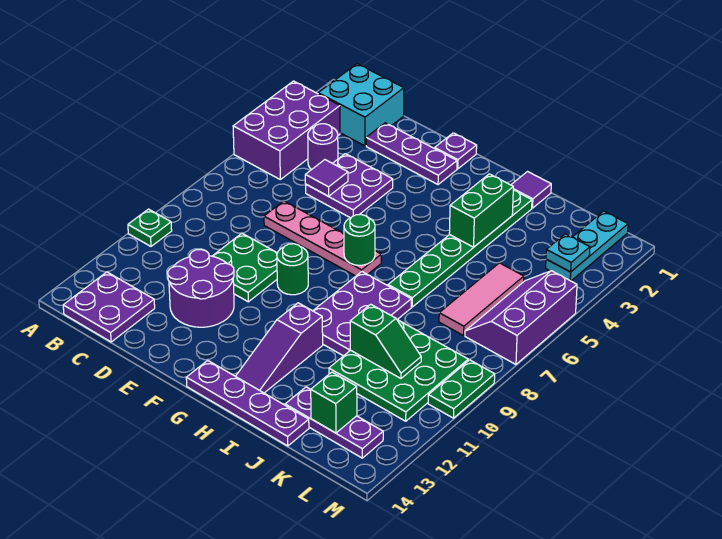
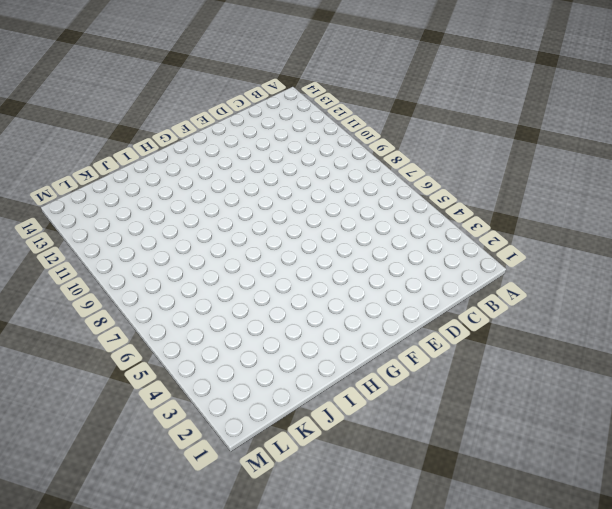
none -> purple brick A3:B5 level 1
none -> green plate A10 level 1
none -> cyan brick B1:C2 level 1

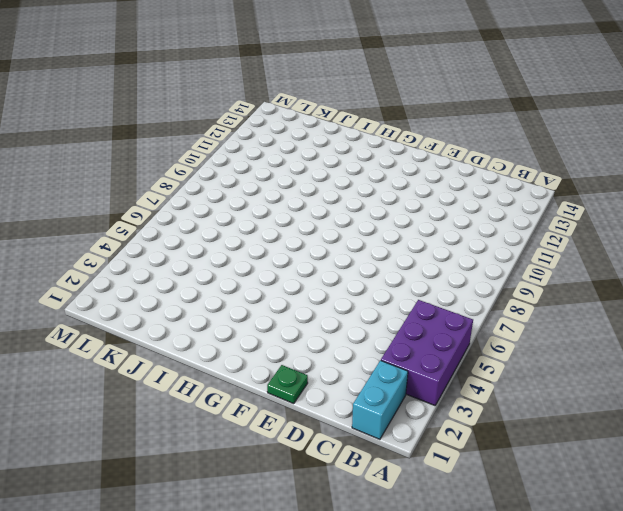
cyan brick B1:B2 level 1 -> cyan brick B1:C2 level 1
green plate E1 level 1 -> green plate A10 level 1
none -> purple plate B13:C14 level 1
none -> purple round brick C4 level 1
none -> purple plate D2:F2 level 1

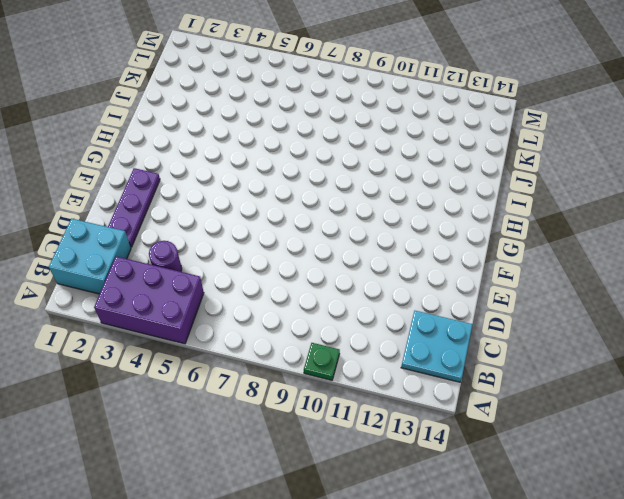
cyan plate B13:C14 level 1 -> purple plate B13:C14 level 1
none -> purple plate D4:E5 level 1
none -> pink plate D7:G7 level 1
none -> green plate D9:E10 level 1

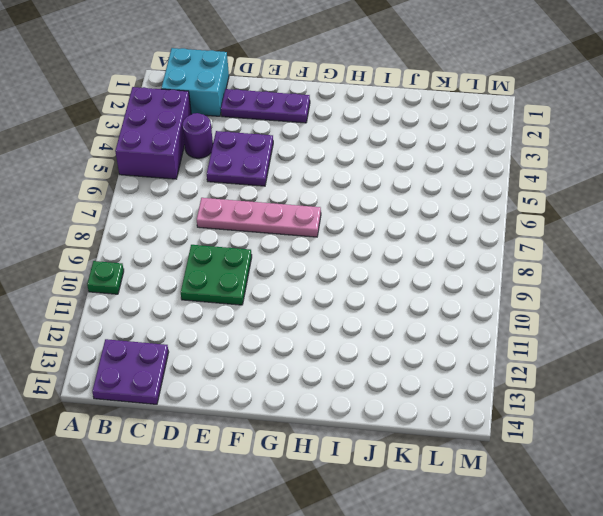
none -> purple round brick D11:E12 level 1
none -> purple plate F1 level 1
none -> green round brick F9 level 1

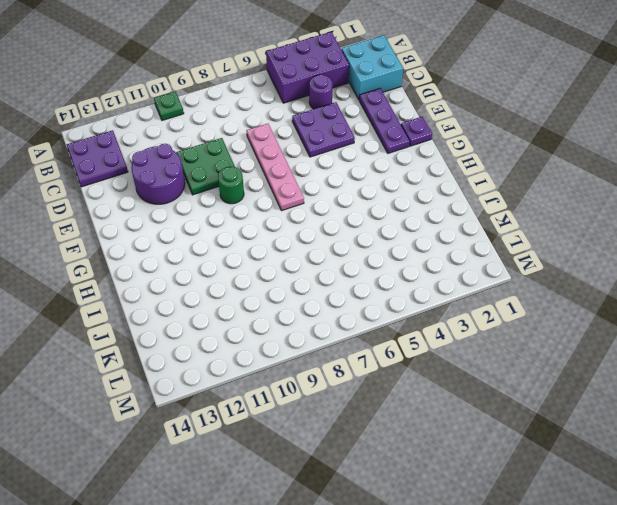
none -> purple plate G14:J14 level 1
none -> purple plate H8:I10 level 1
none -> purple slope H11:H13 level 1 top 11

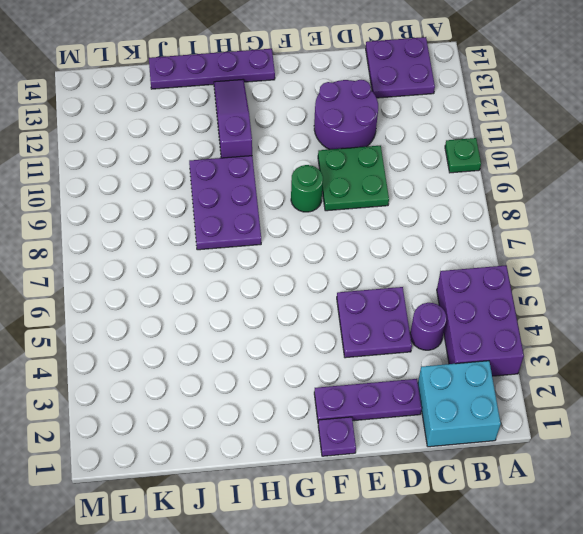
none -> pink plate D7:G7 level 1
none -> purple tile I1 level 1
none -> green plate I2:I7 level 1

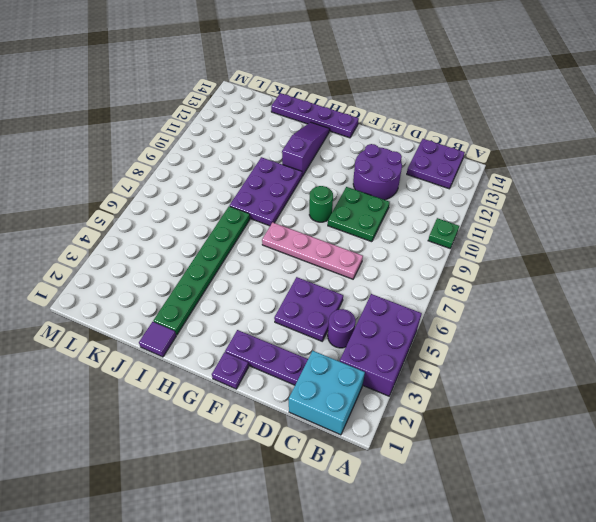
none -> green plate J9:L11 level 1
none -> purple plate J13:L13 level 1
none -> pink tile K5:K7 level 1

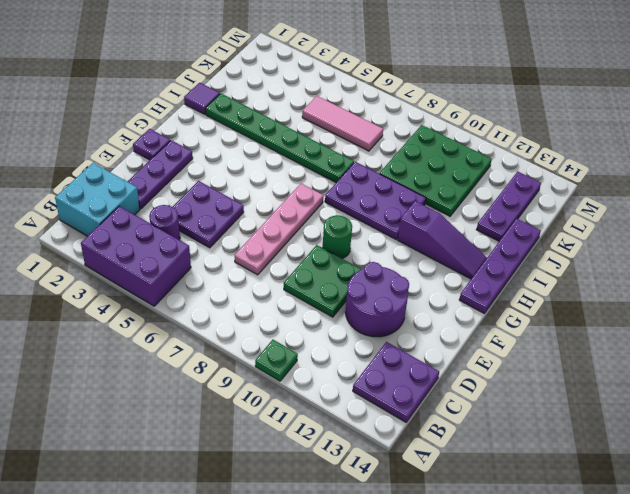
none -> cyan plate L1:L3 level 1
none -> purple slope L5:M7 level 1 top M
none -> green plate M9:M10 level 1

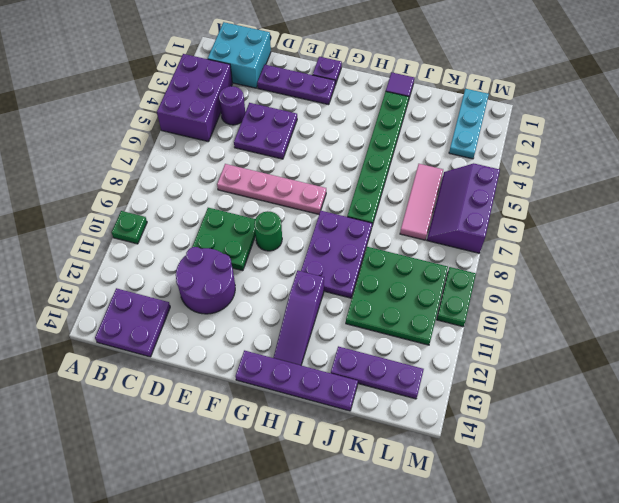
none -> purple tile D5 level 2
none -> green round brick G7 level 2
none -> green brick I3:I4 level 2

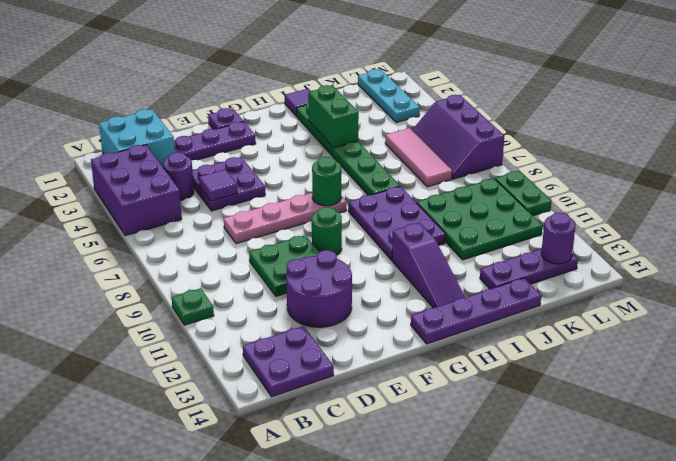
purple round brick L13 level 2 -> none
none -> green slope J10:K10 level 2 top J
none -> green brick K13 level 2
none -> cyan plate L3 level 2

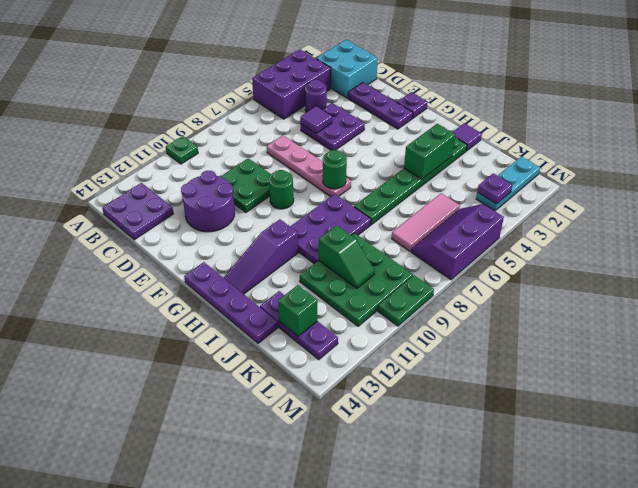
purple plate L3 level 2 -> cyan plate L3 level 2

